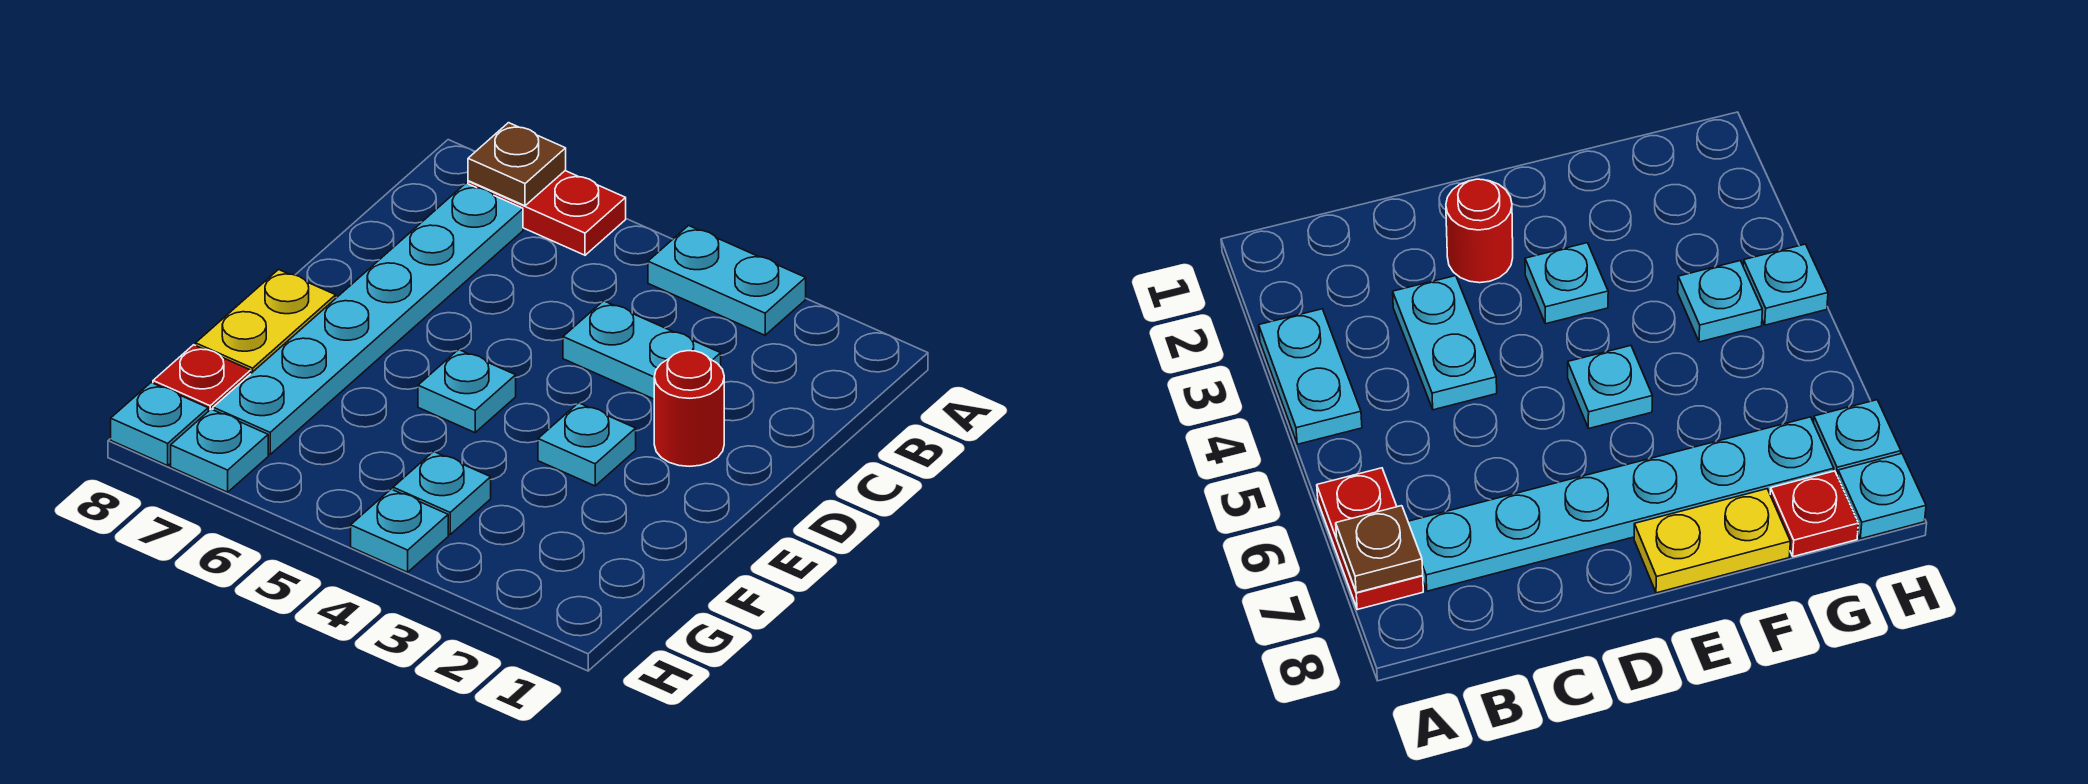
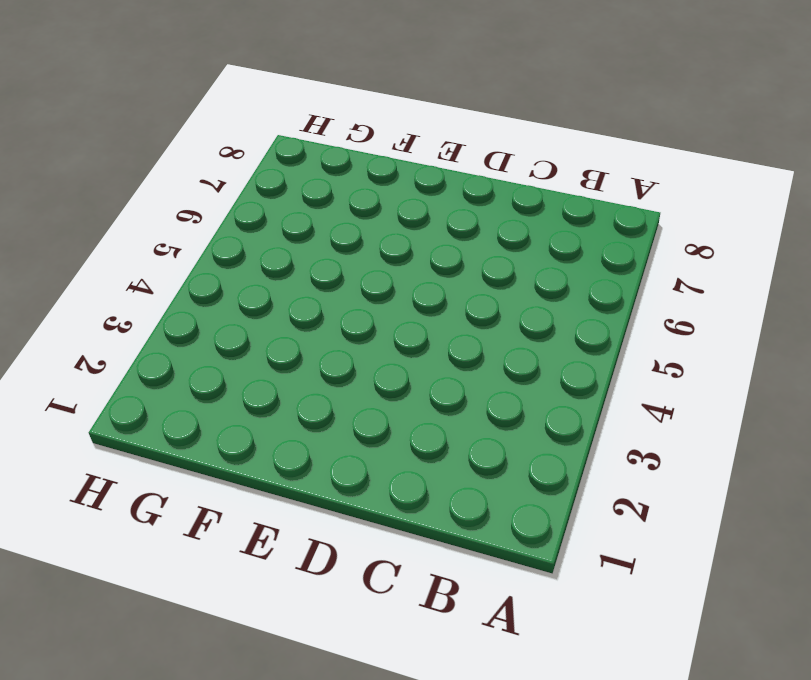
none -> cyan plate A3:A4 level 1
none -> red plate A6:A7 level 1
none -> cyan plate B7:G7 level 1

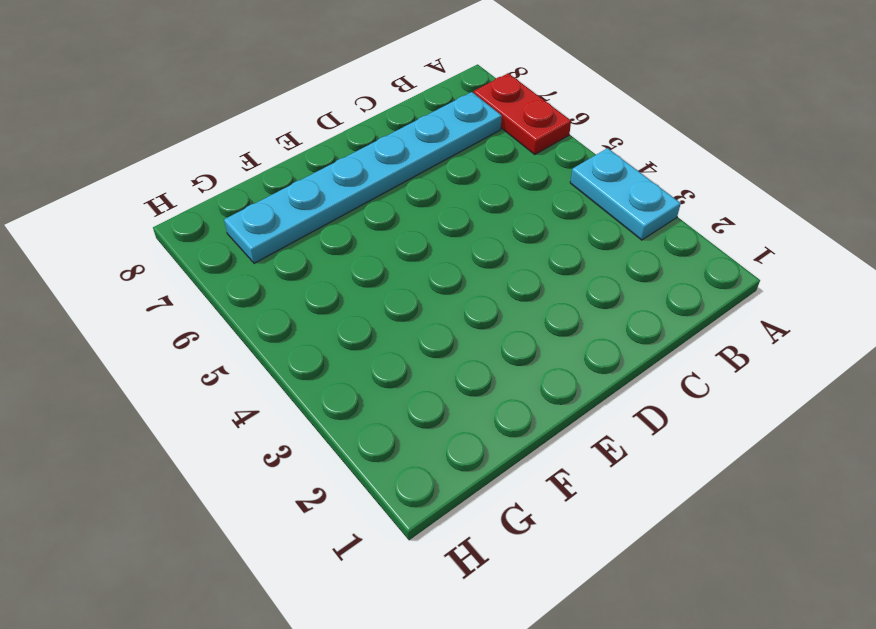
none -> cyan plate C3:C4 level 1
none -> red round brick D2 level 1
none -> cyan plate E3 level 1

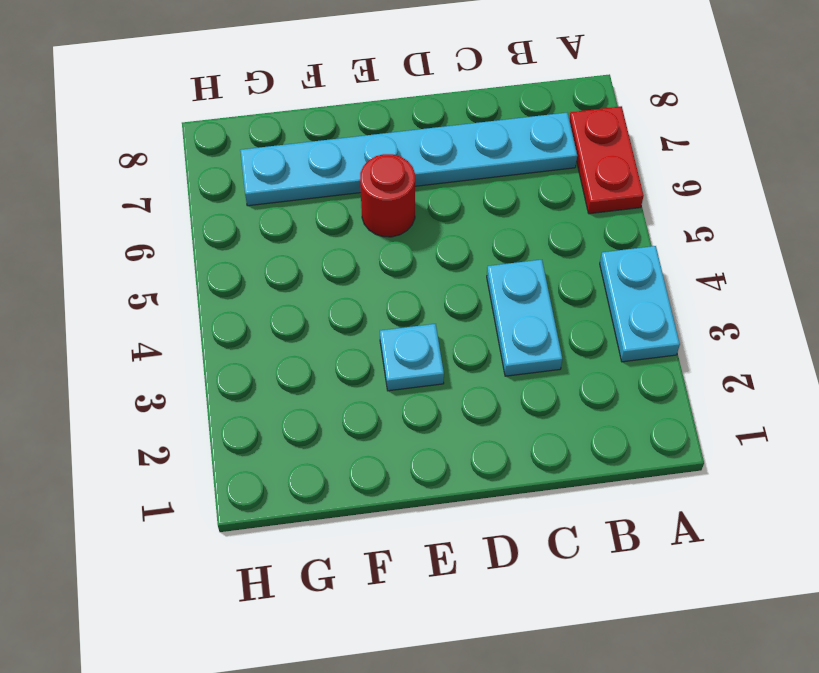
red round brick E6 level 1 -> red round brick D2 level 1
none -> cyan plate E5 level 1
none -> yellow plate E8:F8 level 1
none -> cyan plate G4 level 1

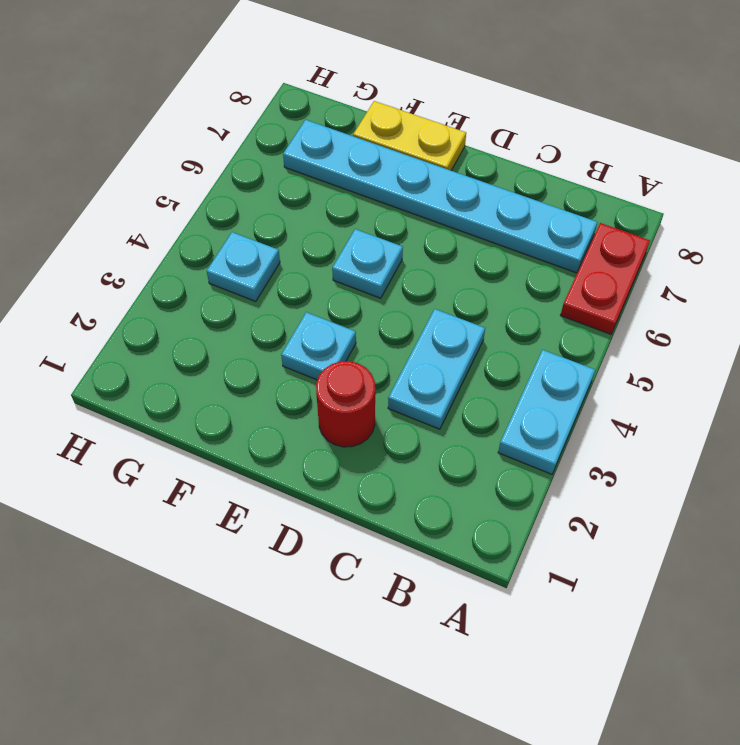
none -> red plate G8 level 1
none -> cyan plate H4 level 1
none -> cyan plate H7 level 1

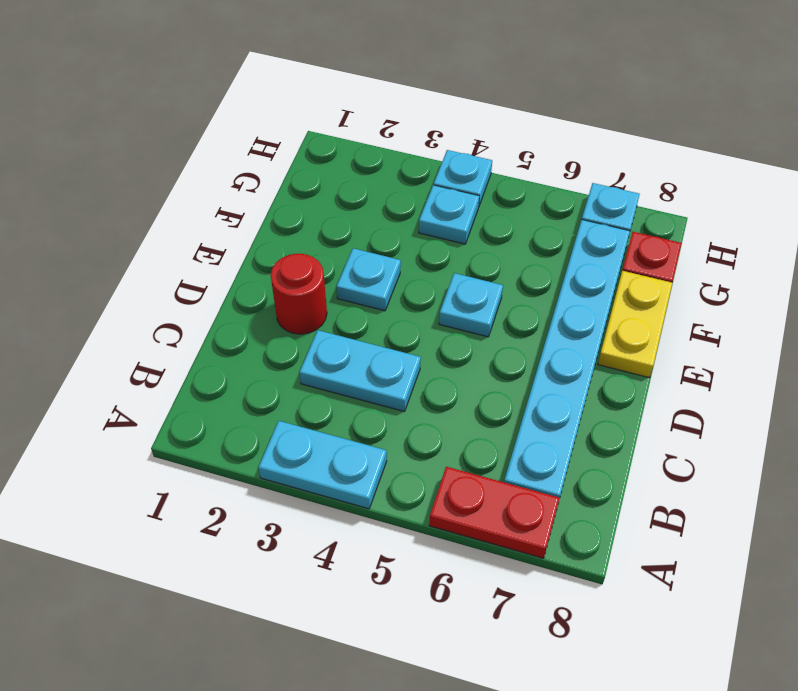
none -> cyan plate H8 level 1
none -> brown plate A7 level 2

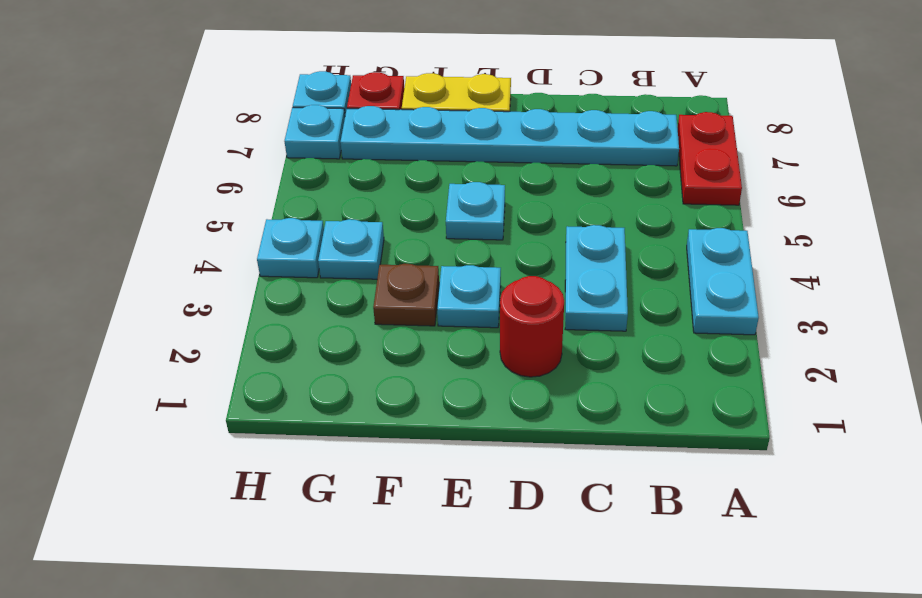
brown plate F3 level 1 -> brown plate A7 level 2

